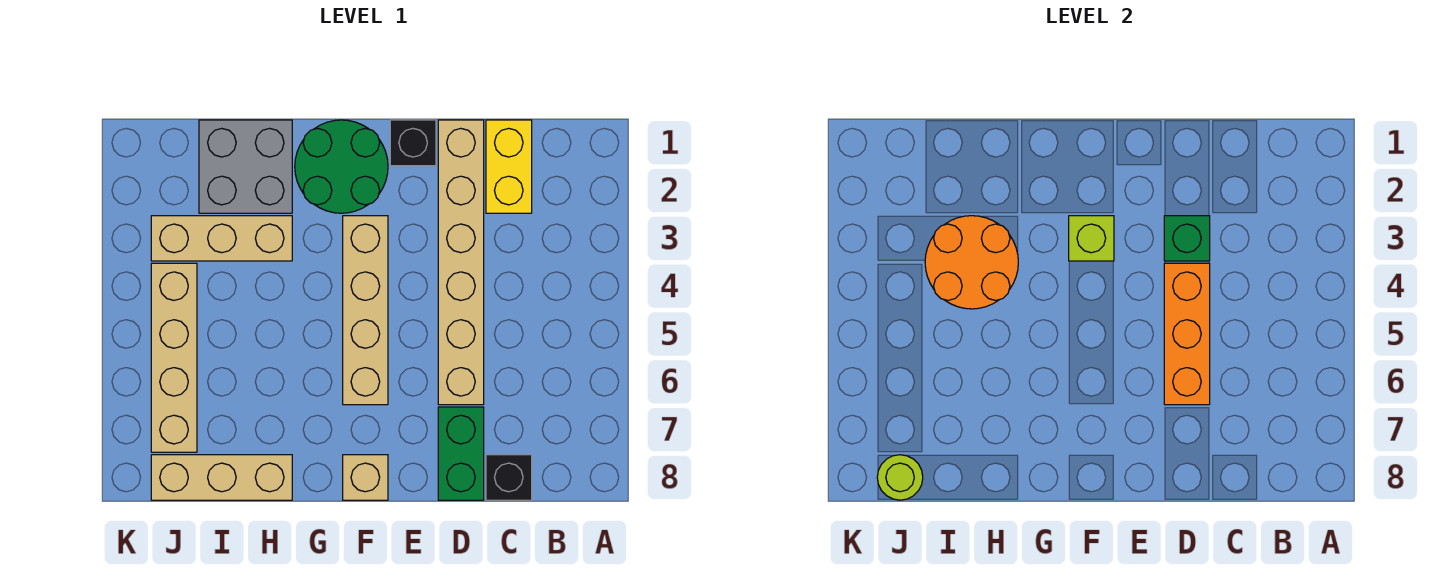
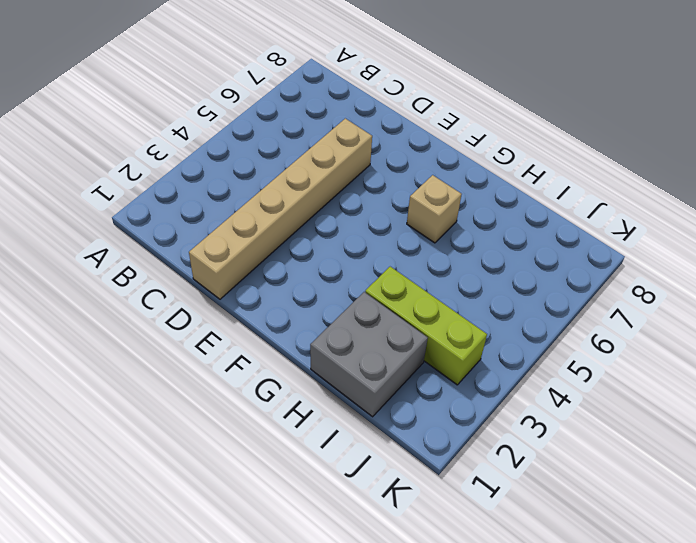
tan brick G6 level 1 -> tan brick F8 level 1
lime brick H3:J3 level 1 -> tan brick H3:J3 level 1
none -> yellow brick C1:C2 level 1
none -> black brick C8 level 1
none -> green brick D7:D8 level 1

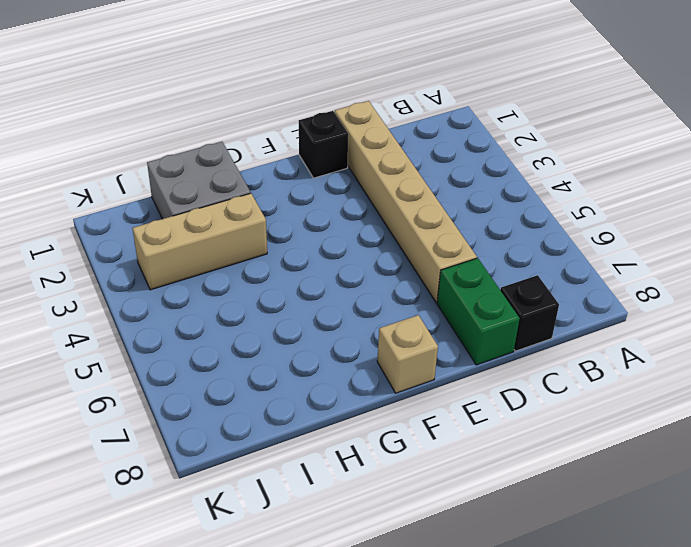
none -> yellow brick C1:C2 level 1
none -> green round brick F1:G2 level 1
none -> tan brick F3:F6 level 1

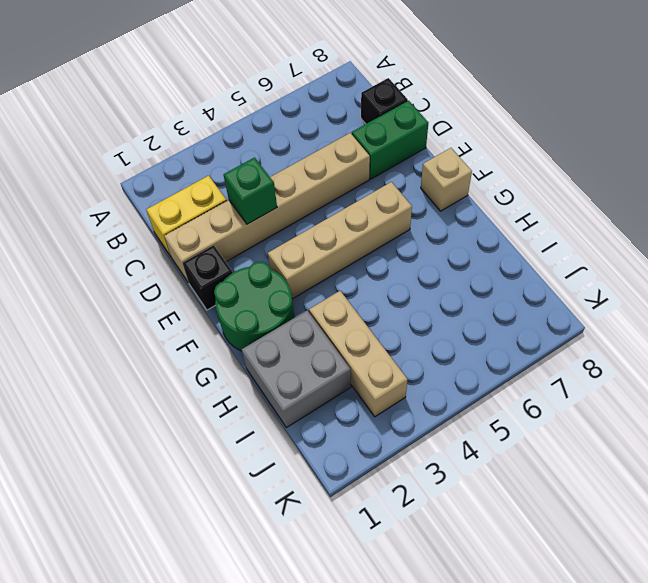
none -> tan brick H8:J8 level 1
none -> tan brick J4:J7 level 1
none -> orange brick D4:D6 level 2

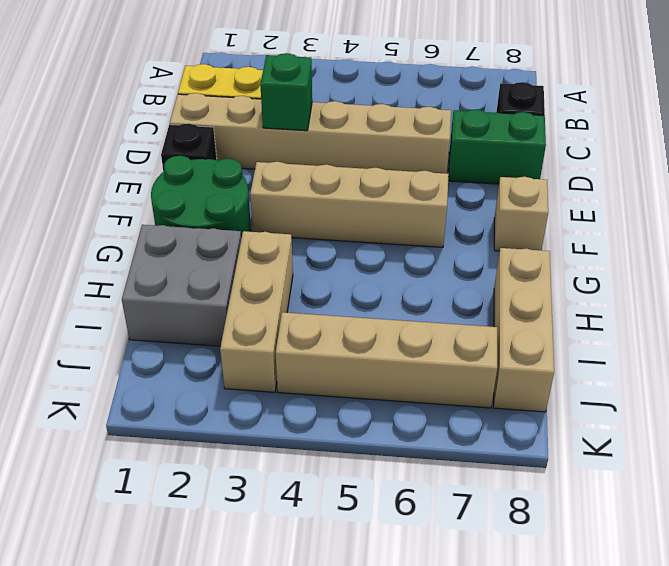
none -> orange brick D4:D6 level 2
none -> lime brick F3 level 2
none -> orange round brick H3:I4 level 2

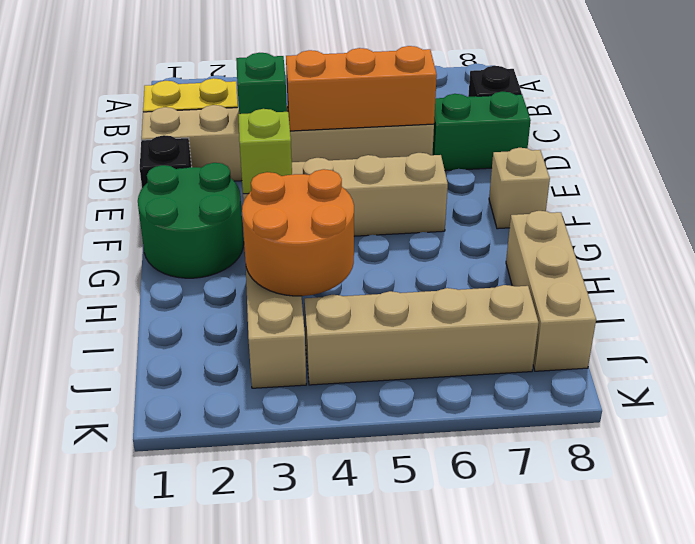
none -> grey brick H1:I2 level 1
none -> lime round brick J8 level 2

